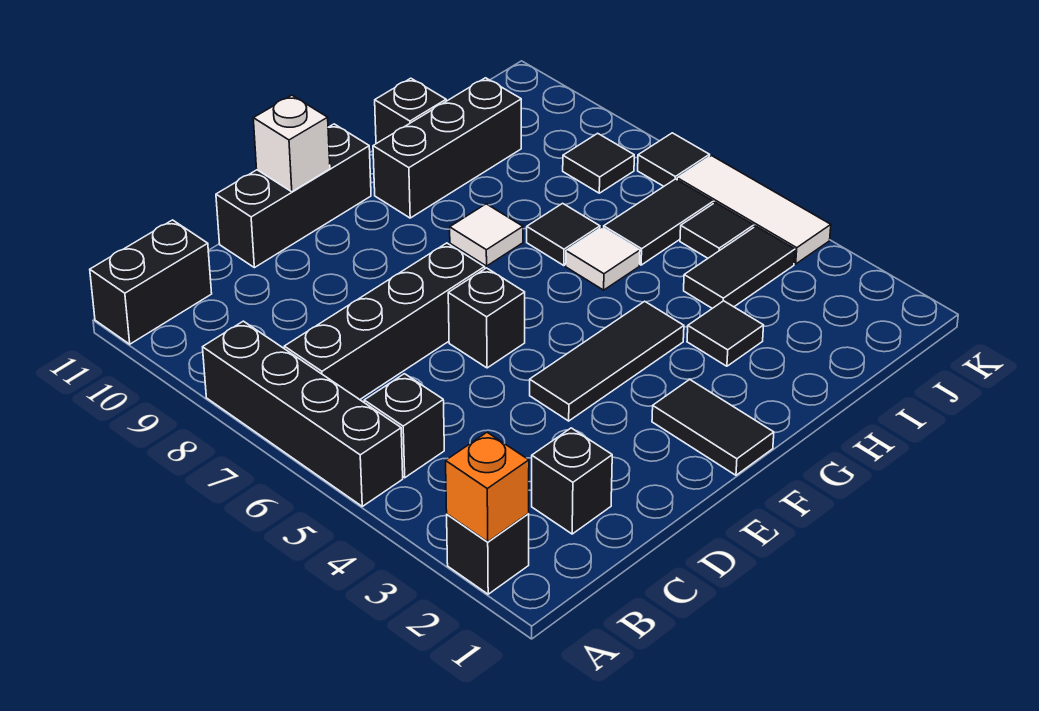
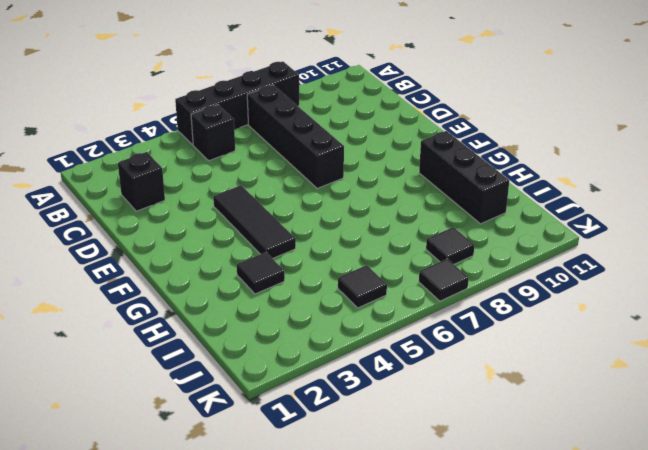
none -> black brick A2 level 1
none -> black brick A11:B11 level 1
none -> black brick D11:F11 level 1

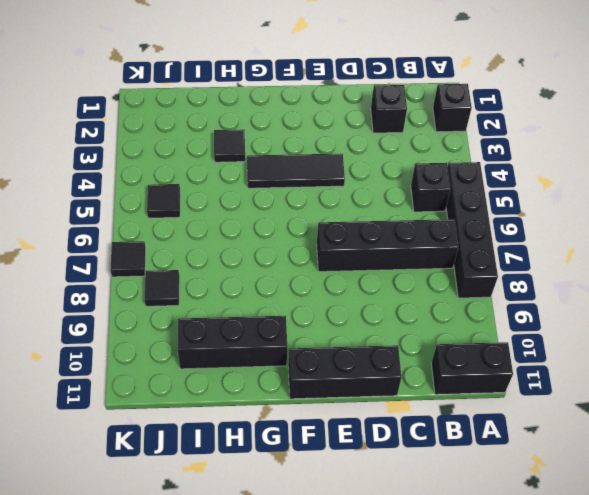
none -> black brick E6 level 1
none -> black tile F1:F2 level 1
none -> white tile G8 level 1

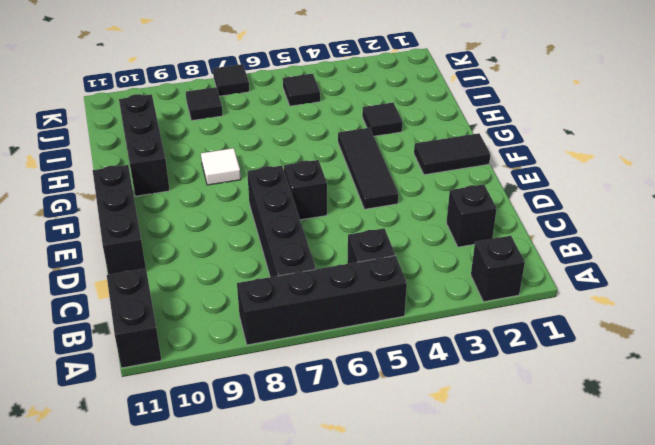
none -> white tile H6 level 1
none -> black tile H7 level 1
none -> black brick H11 level 1

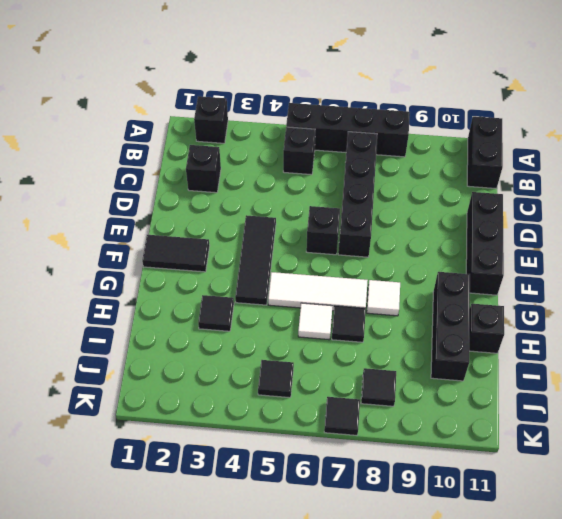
white tile G5:G7 level 1 -> white tile K4:K6 level 1
none -> black tile I4:J4 level 1
none -> black tile I6:J6 level 1
none -> orange brick A2 level 2

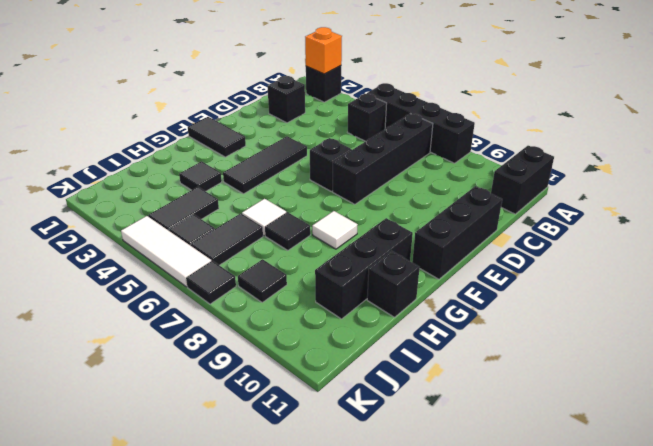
none -> white brick E11 level 2

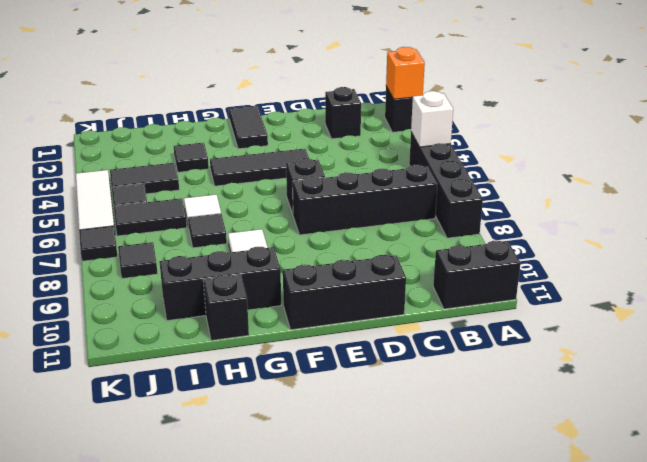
white brick A5 level 2 -> white brick E11 level 2
none -> black brick B5 level 1

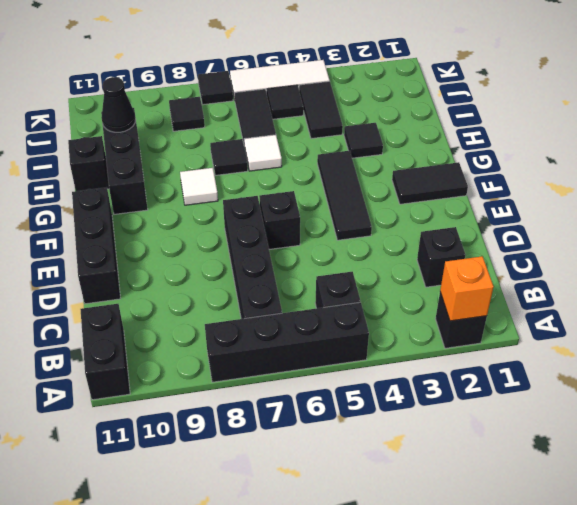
black cone I10 level 2 -> none
none -> white brick E11 level 2

